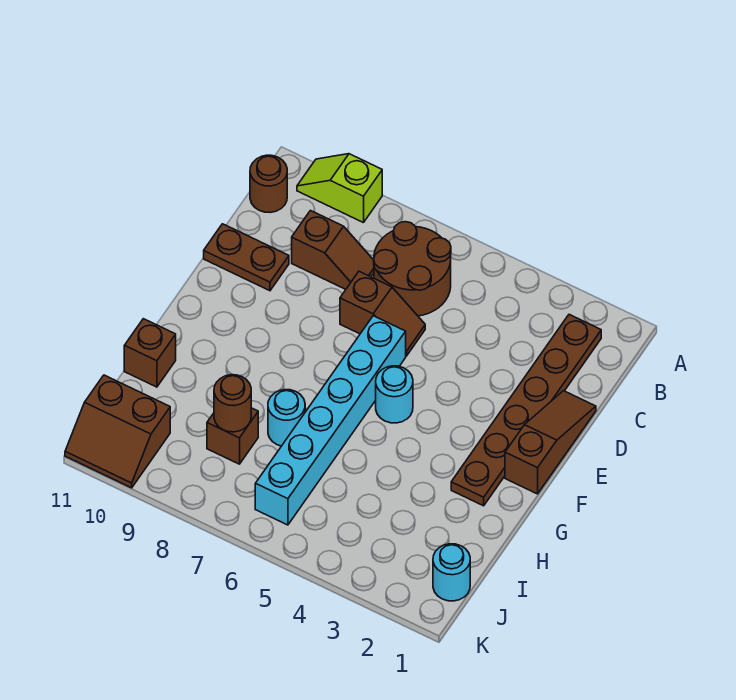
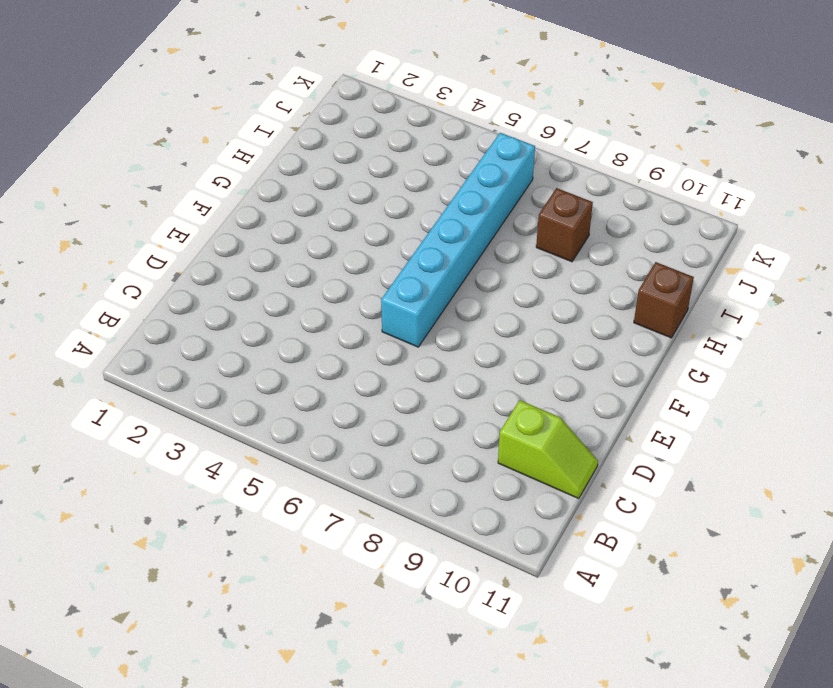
lime slope C10:C11 level 1 top 10 -> lime slope A9:A10 level 1 top 9
none -> brown plate B2:G2 level 1
none -> brown round brick B6:C7 level 1
none -> brown round brick B11 level 1

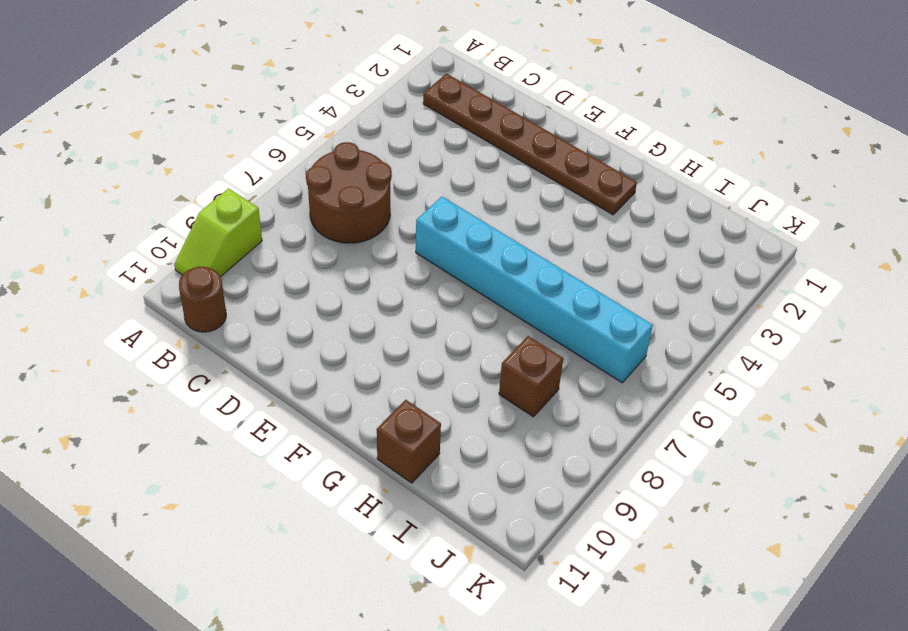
none -> brown slope C8:C9 level 1 top 9
none -> brown slope D1:F1 level 1 top F
none -> brown slope D6:D7 level 1 top 7

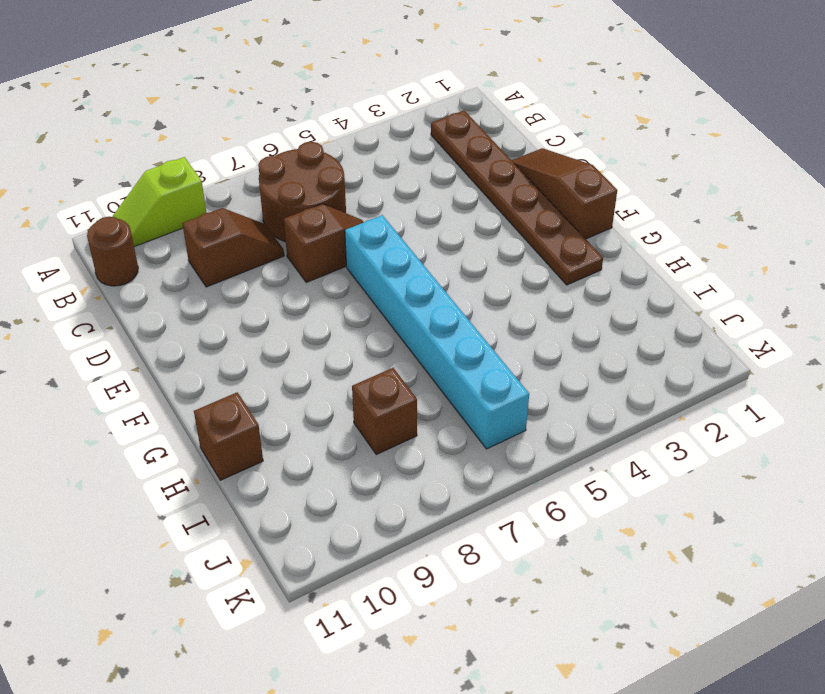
none -> brown plate D10:D11 level 1
none -> cyan round brick F5 level 1
none -> cyan round brick H7 level 1

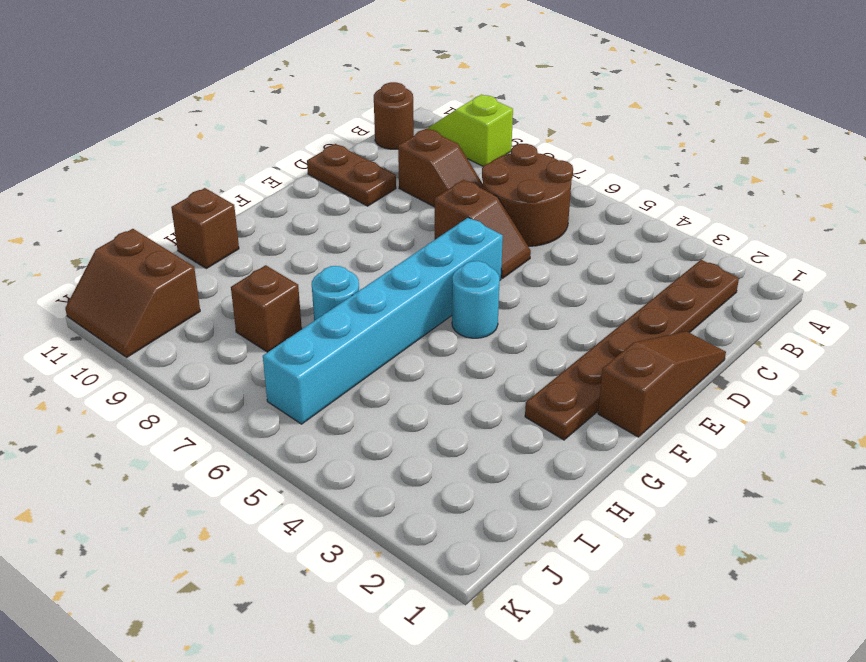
none -> cyan round brick J1 level 1
none -> brown round brick I8 level 2

